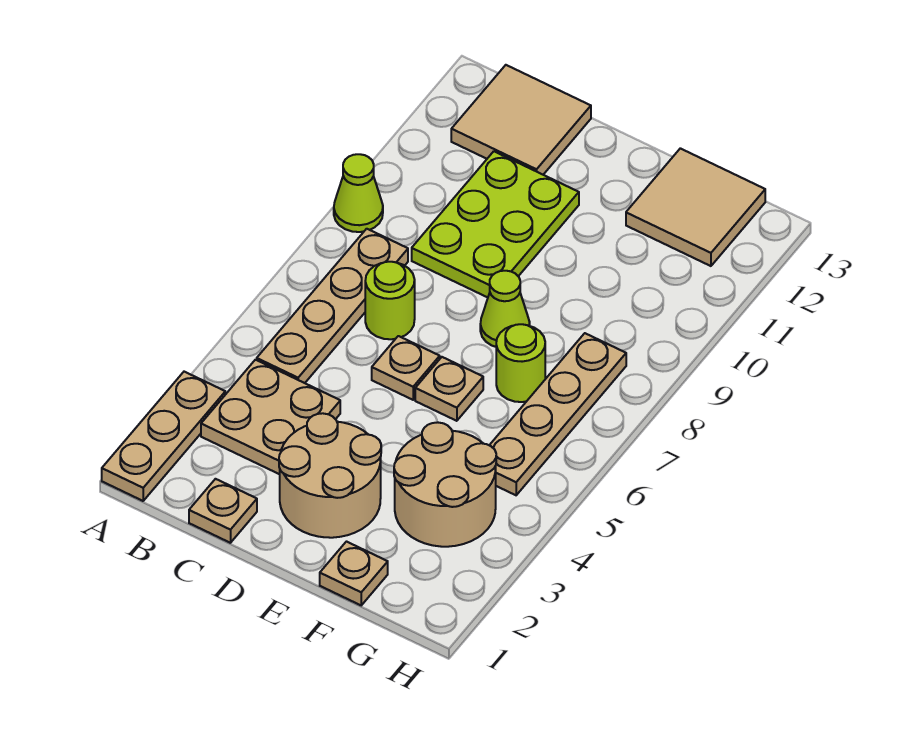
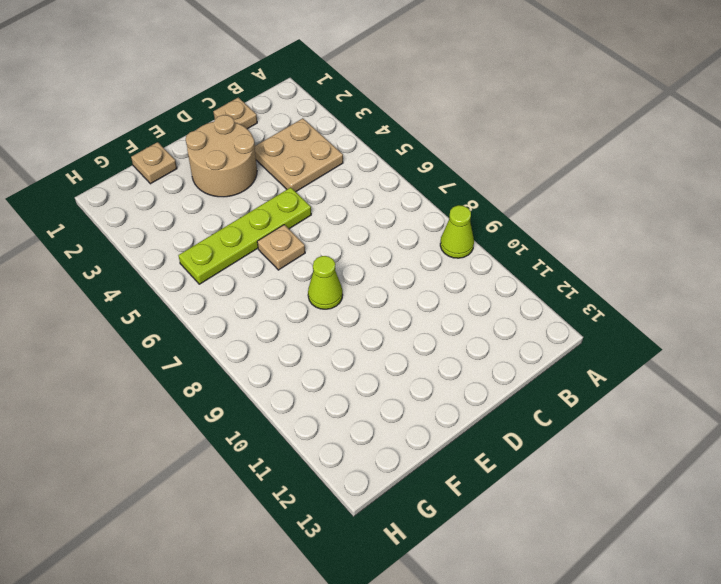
lime plate D5:G5 level 1 -> tan plate G5:G8 level 1
none -> tan plate A1:A3 level 1
none -> tan plate B5:B8 level 1
none -> tan tile B12:C13 level 1

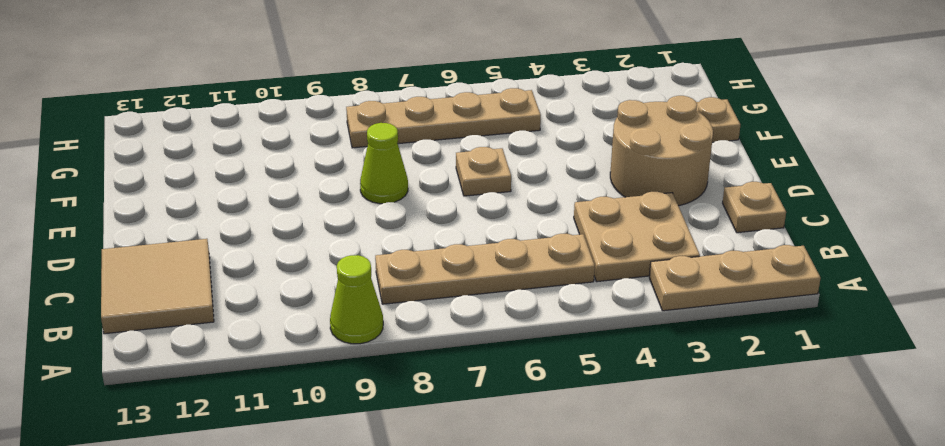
none -> lime round brick C7 level 1
none -> lime plate C9:D11 level 1
none -> tan plate D6 level 1

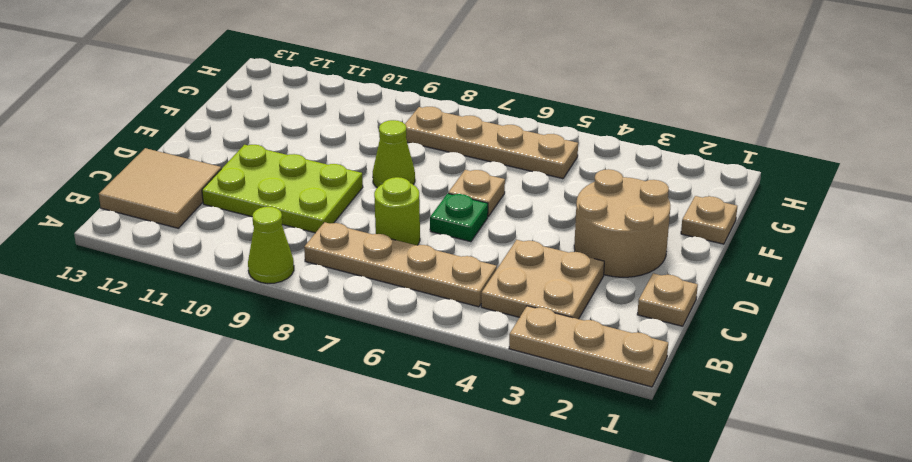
green plate D6 level 1 -> tan plate D6 level 1
none -> tan round brick F3:G4 level 1
none -> lime round brick F7 level 1
none -> tan tile F12:G13 level 1

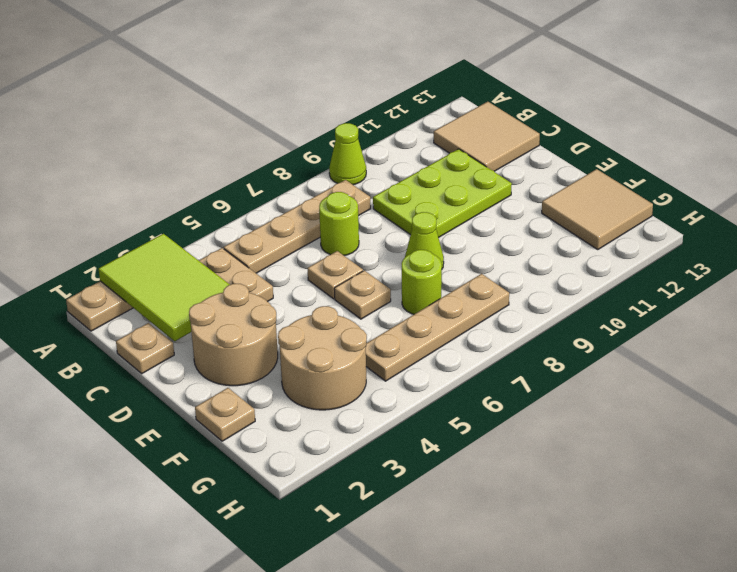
lime tile A2:C3 level 2 -> none

